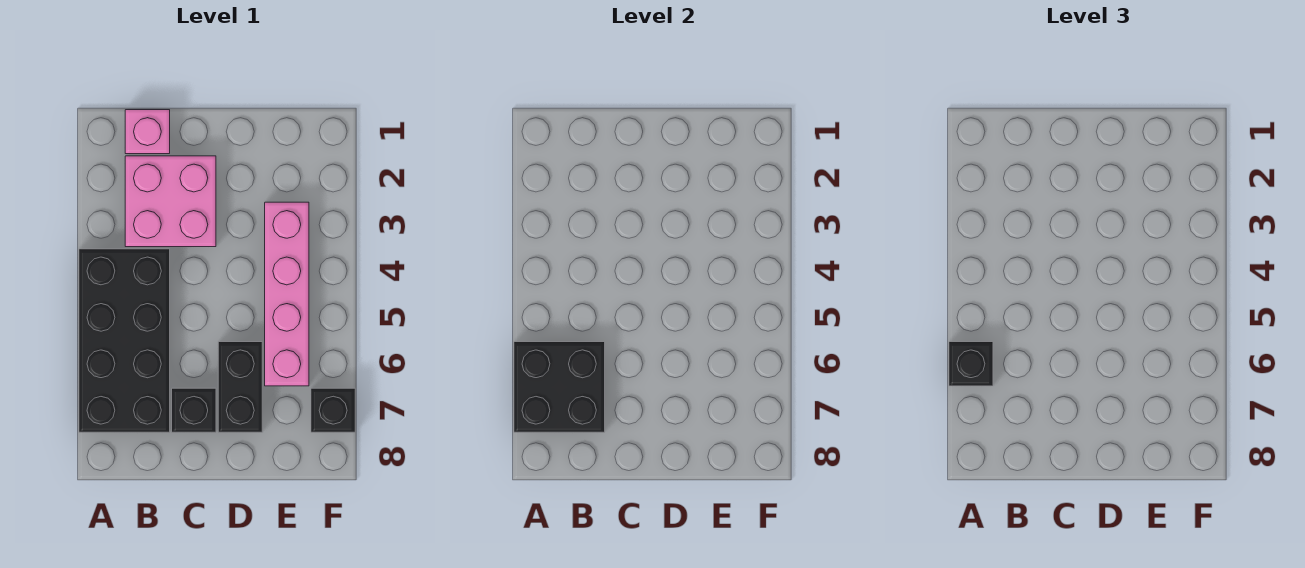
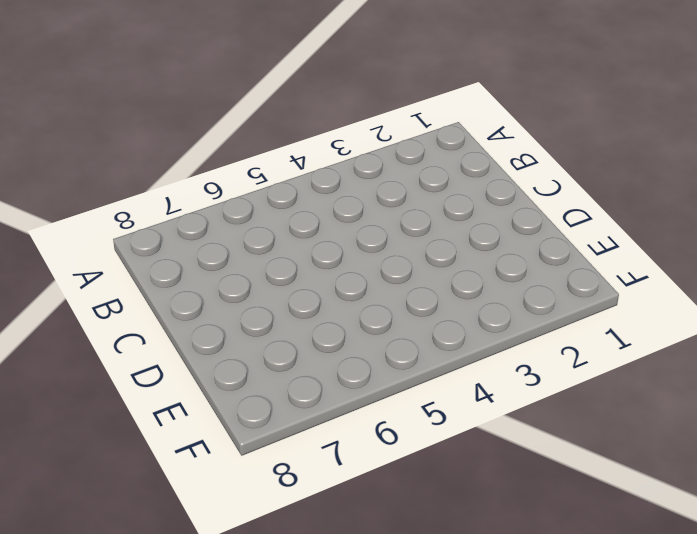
none -> black brick A4:B7 level 1
none -> pink brick B1 level 1

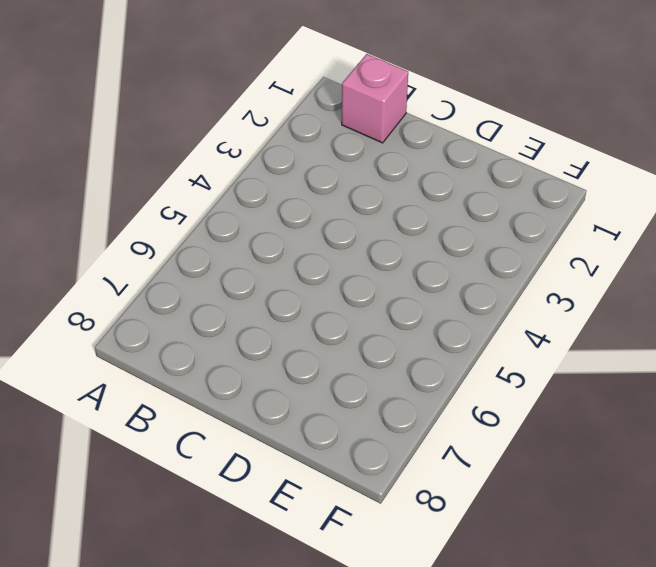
none -> black brick A4:B7 level 1
none -> pink brick B2:C3 level 1

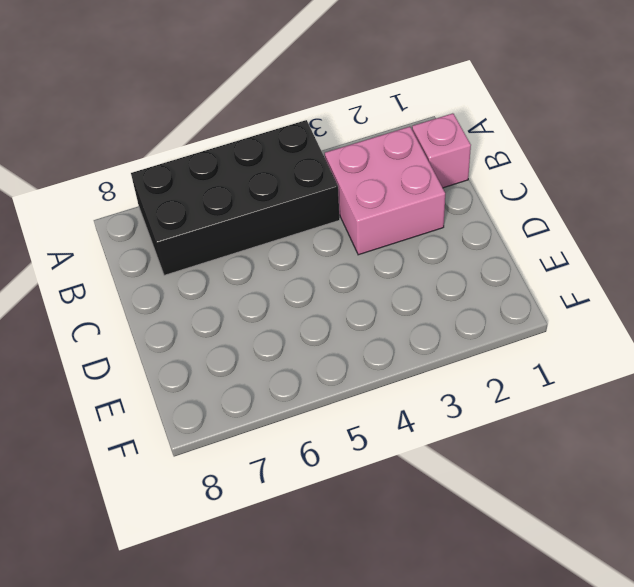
none -> black brick C7 level 1
none -> black brick D6:D7 level 1

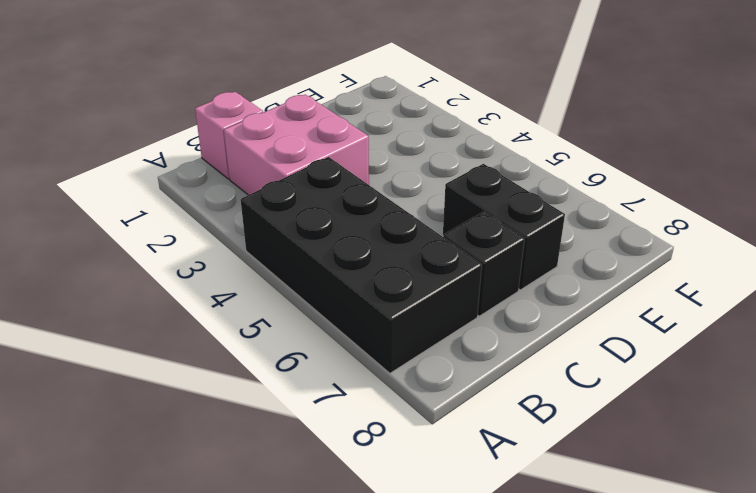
none -> pink brick E3:E6 level 1
none -> black brick F7 level 1

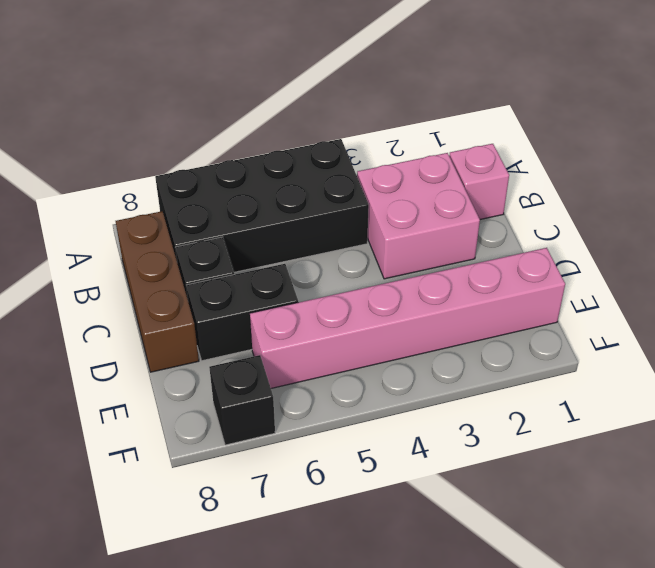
brown brick B8:D8 level 1 -> none
pink brick E1:E6 level 1 -> pink brick E3:E6 level 1
none -> black brick A6:B7 level 2
none -> black brick A6 level 3

